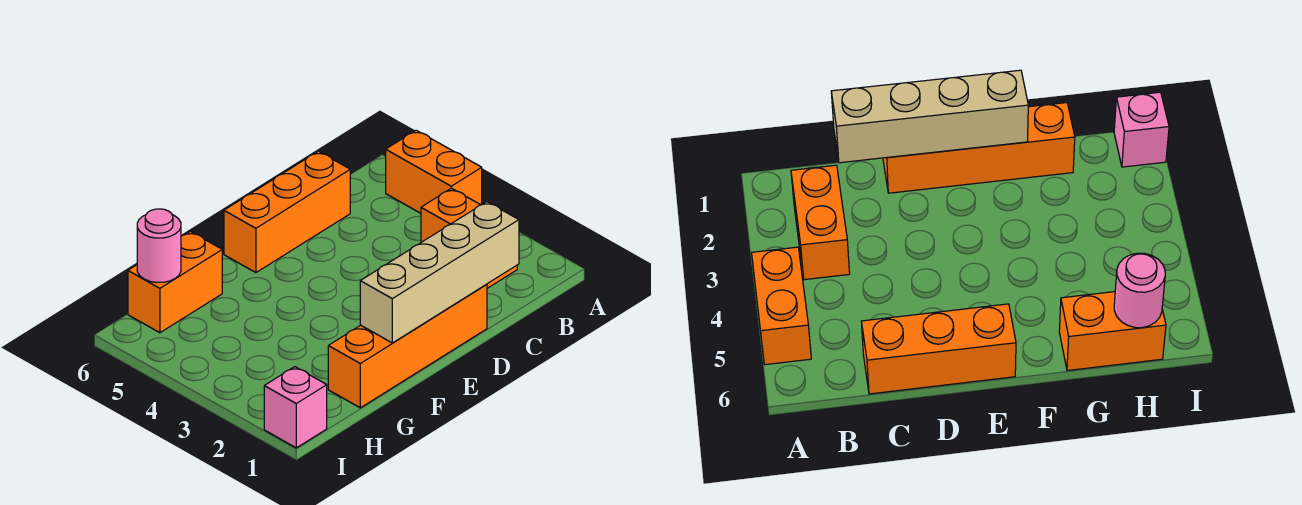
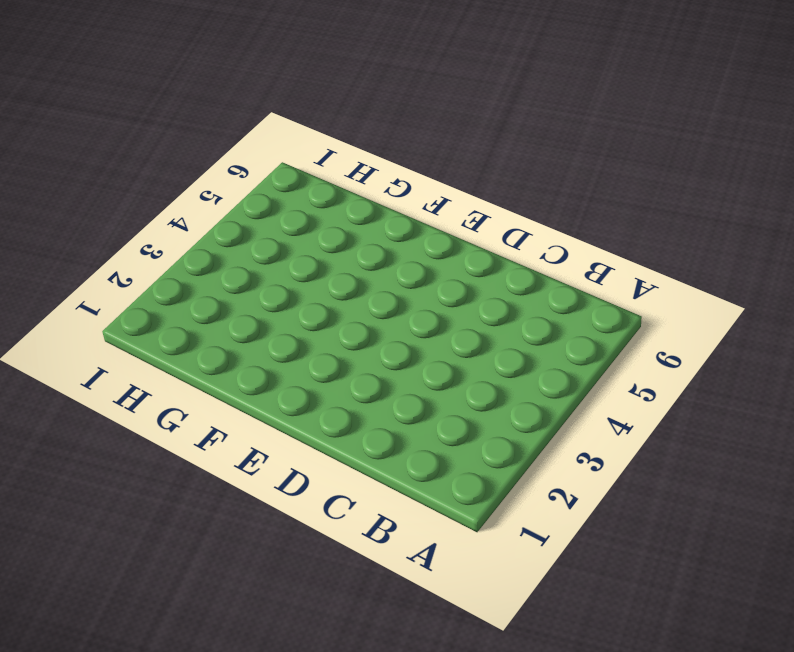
none -> orange brick A4:A5 level 1
none -> orange brick B2:B3 level 1

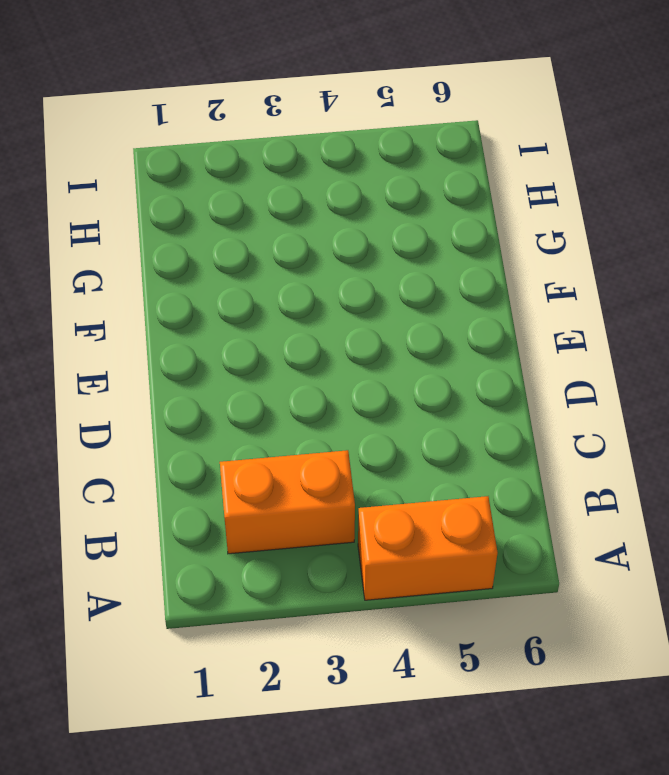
none -> orange brick C6:E6 level 1
none -> orange brick D1:G1 level 1

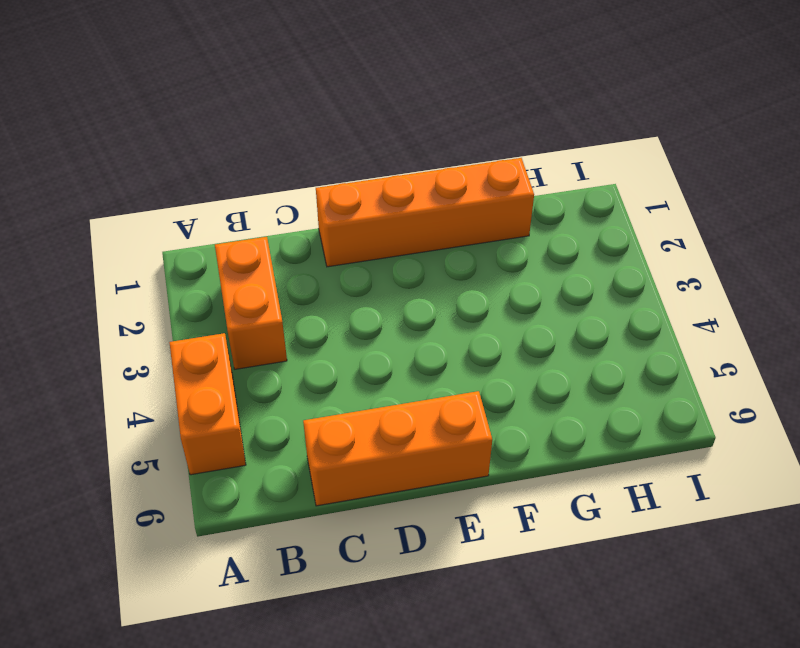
none -> orange brick G6:H6 level 1
none -> pink brick I1 level 1

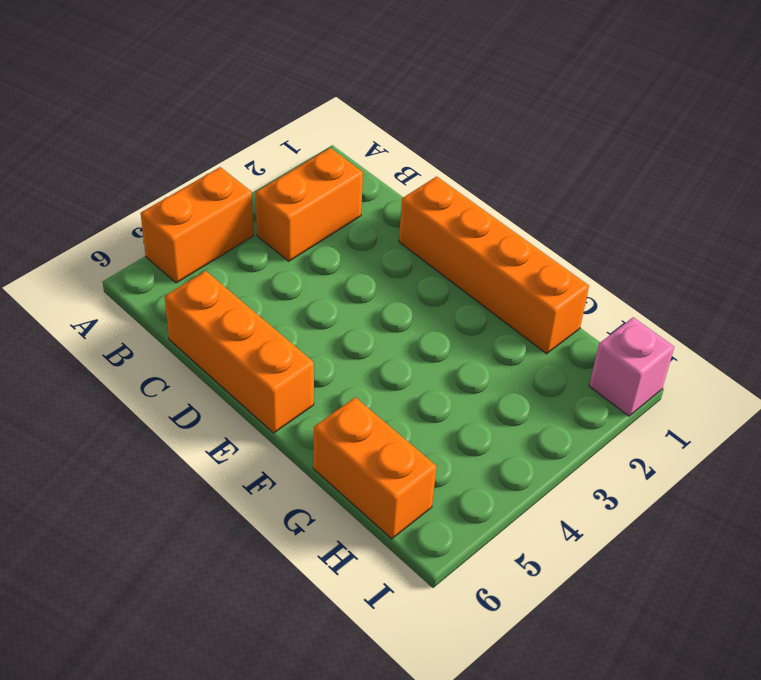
none -> tan brick C1:F1 level 2
none -> pink round brick H6 level 2

